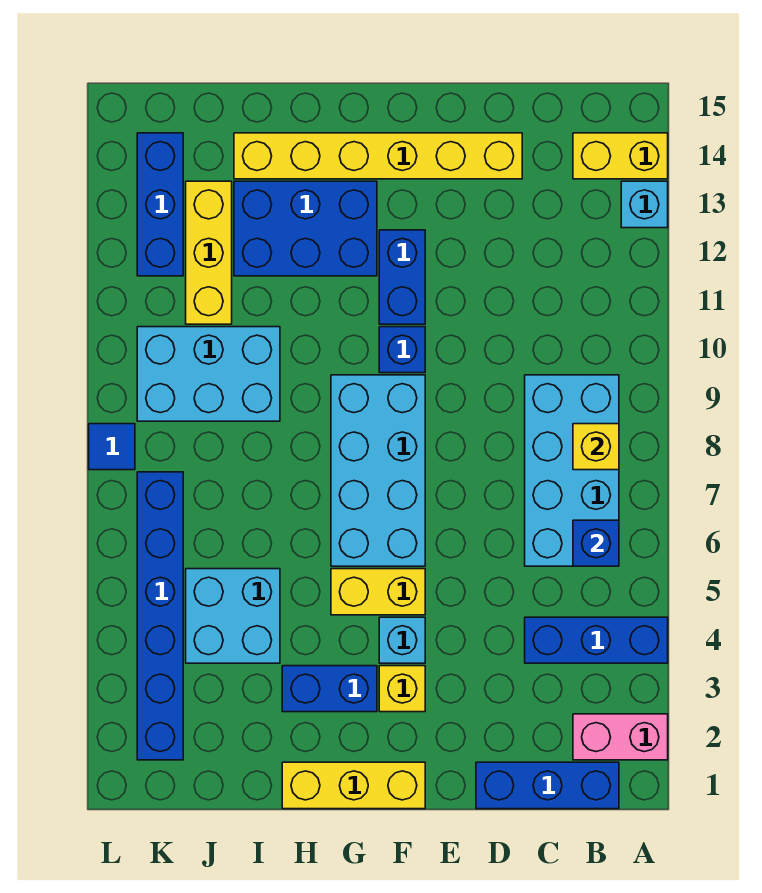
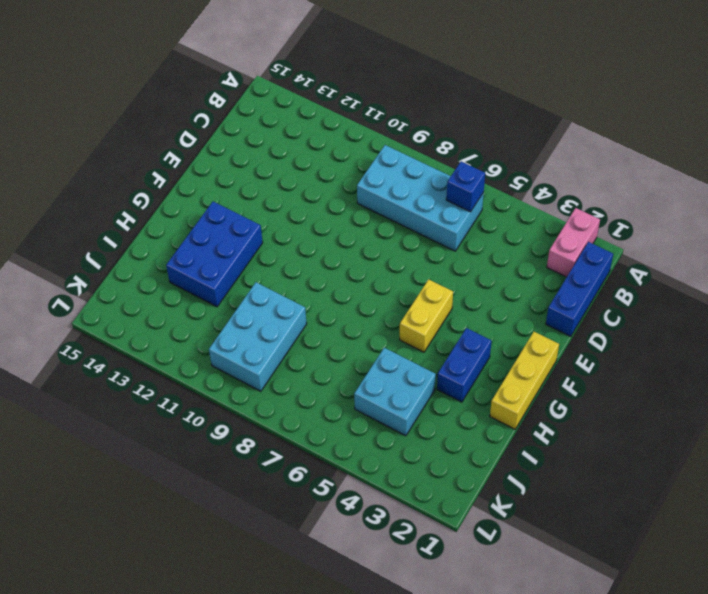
none -> blue brick A4:C4 level 1
none -> cyan brick A13 level 1
none -> yellow brick A14:B14 level 1

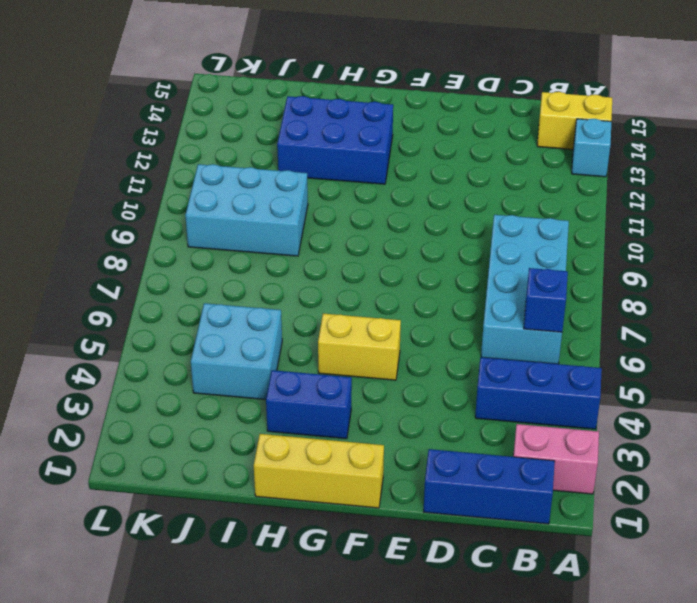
none -> yellow brick D14:I14 level 1
none -> yellow brick F3 level 1
none -> cyan brick F4 level 1

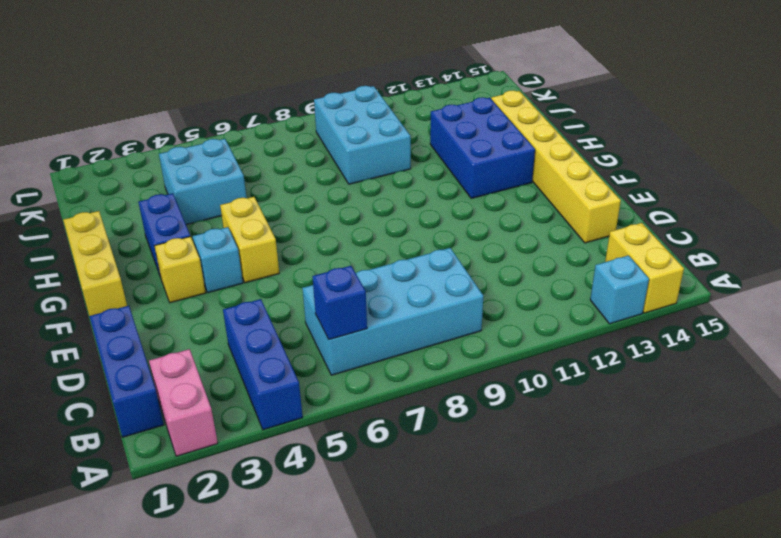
none -> cyan brick F6:G9 level 1
none -> blue brick F10 level 1
none -> blue brick F11:F12 level 1

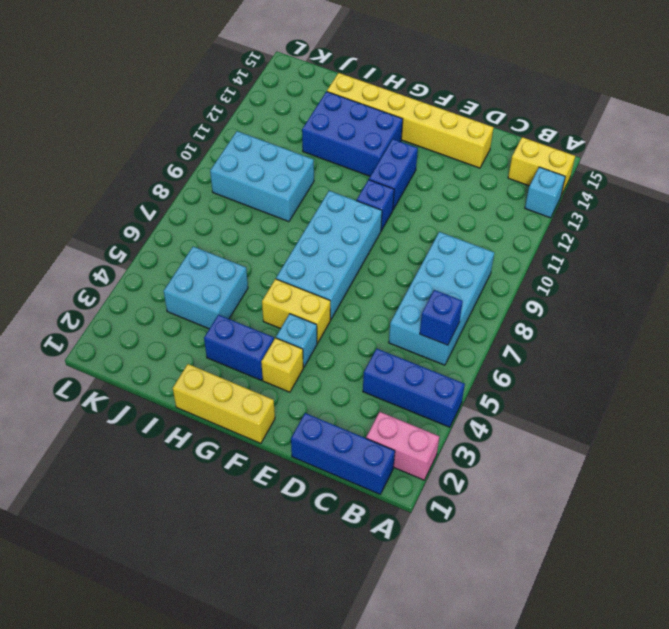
none -> yellow brick J11:J13 level 1
none -> blue brick K2:K7 level 1
none -> blue brick K12:K14 level 1

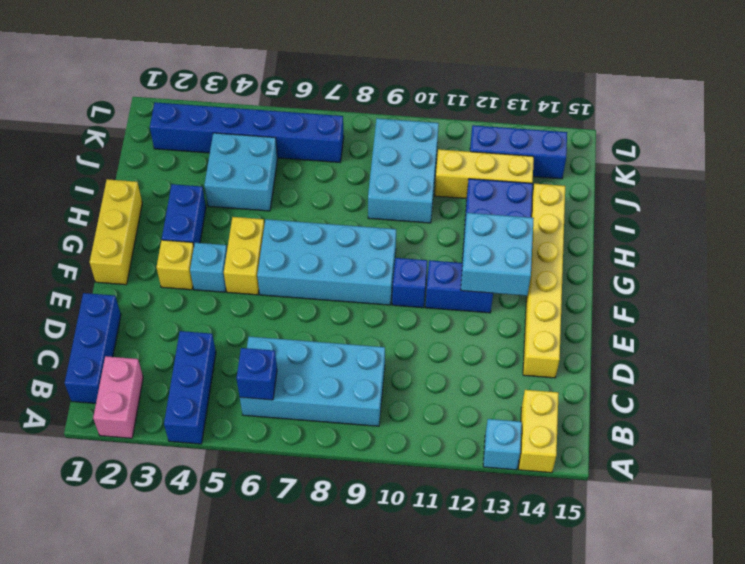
cyan brick F12:G13 level 2 -> none
none -> blue tile L8 level 1
none -> yellow brick B8 level 2

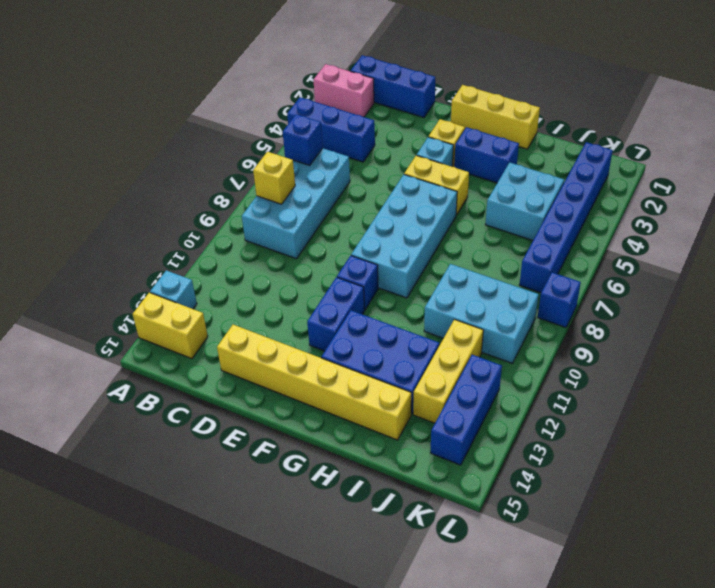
blue brick L8 level 1 -> blue tile L8 level 1

